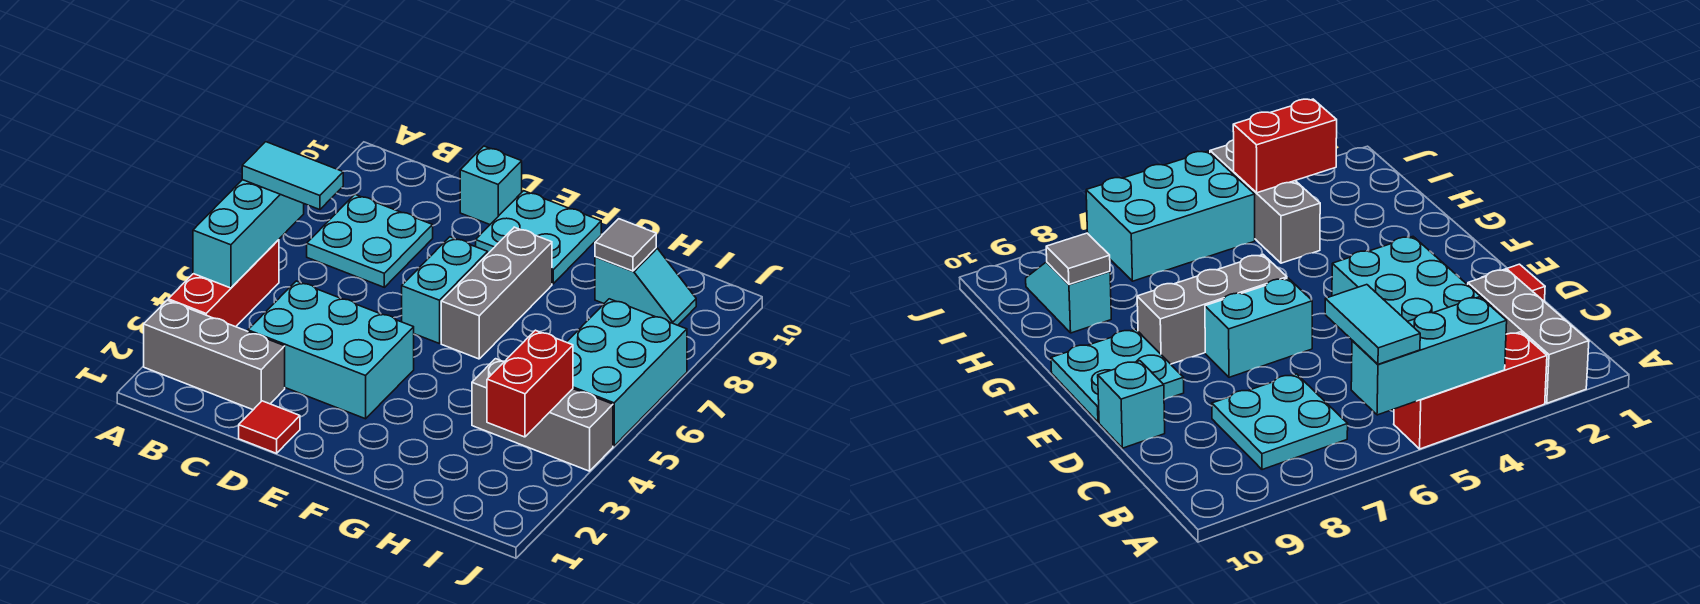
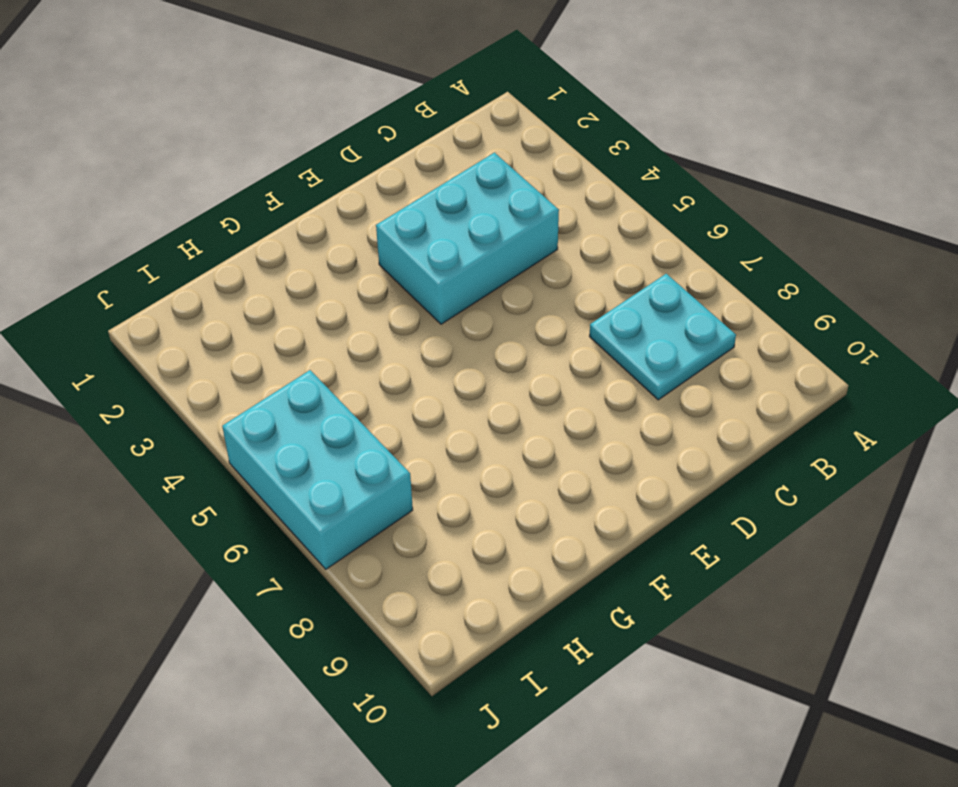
none -> grey brick A2:C2 level 1
none -> red brick A3:A5 level 1
none -> red tile D1 level 1

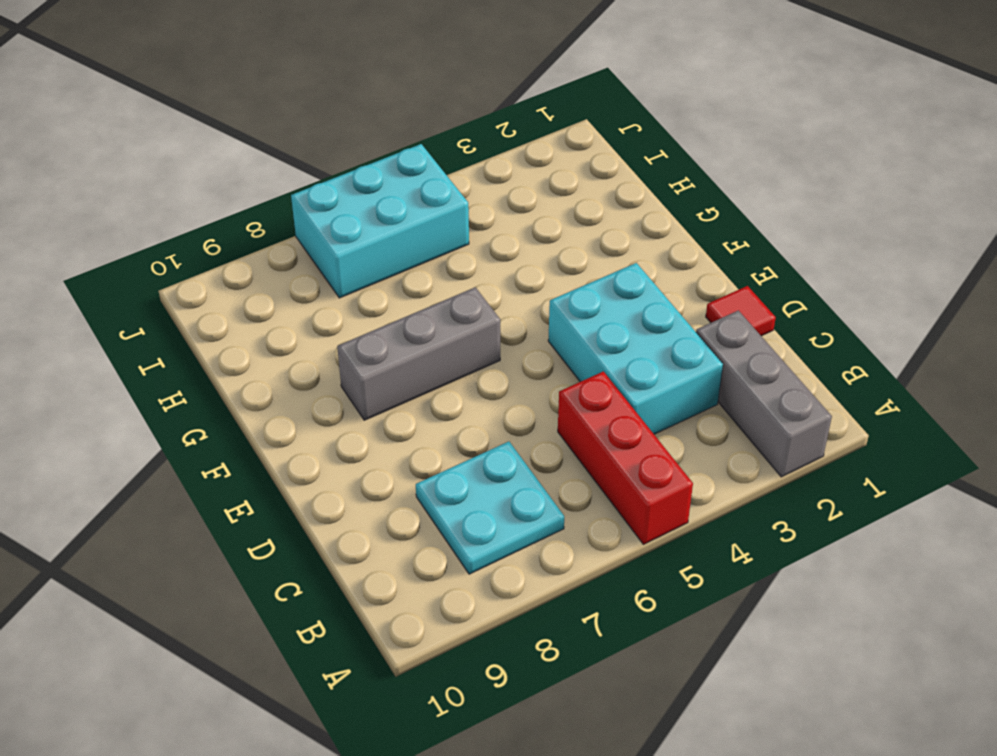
red brick A5:C5 level 1 -> red brick A3:A5 level 1
none -> cyan brick D10 level 1
none -> cyan brick E6:E7 level 1
none -> cyan plate E9:F10 level 1

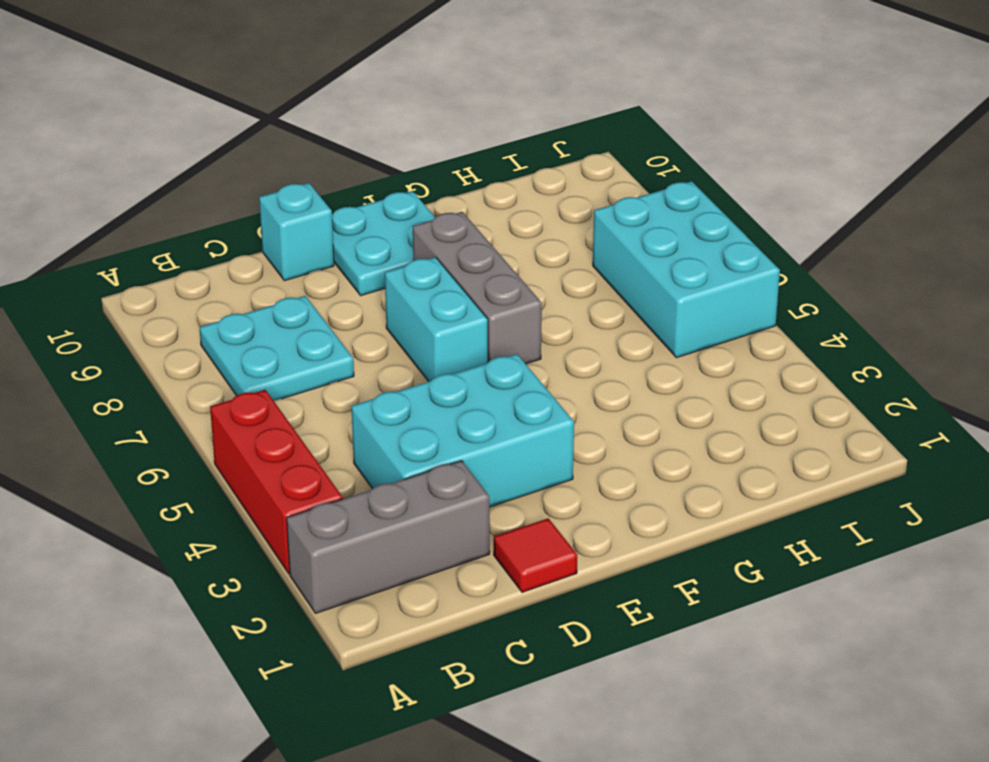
none -> grey brick H4:J4 level 1
none -> cyan slope H9:I9 level 1 top H
none -> cyan brick A4:A6 level 2

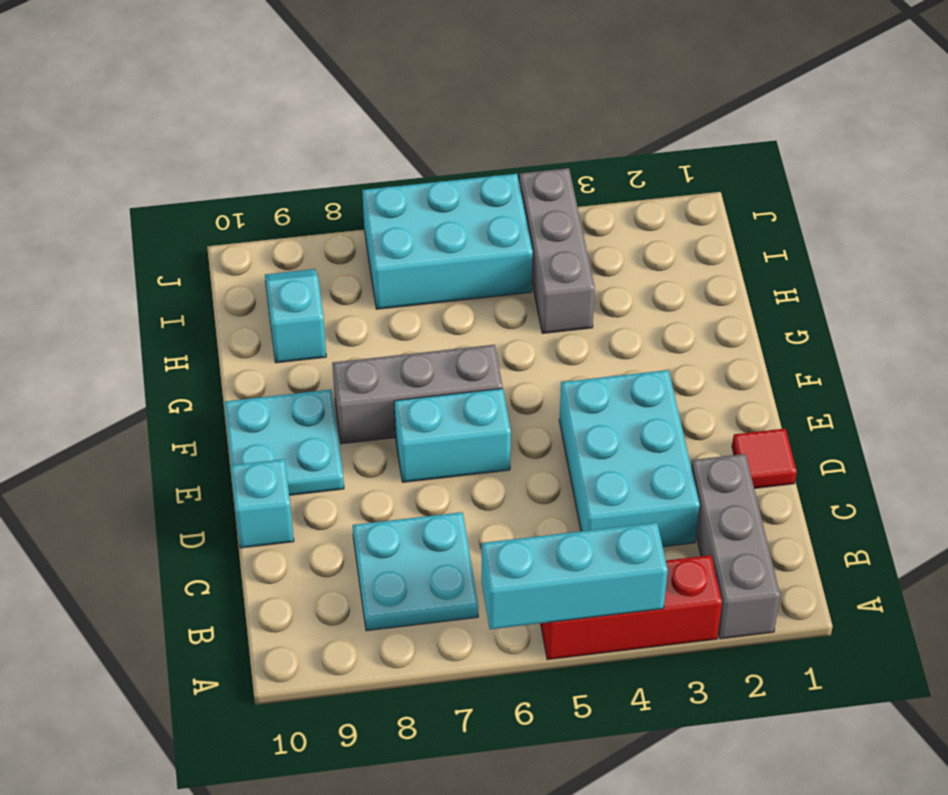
none -> grey tile H9 level 2
none -> red brick I3:I4 level 2
none -> cyan tile A6:B6 level 3

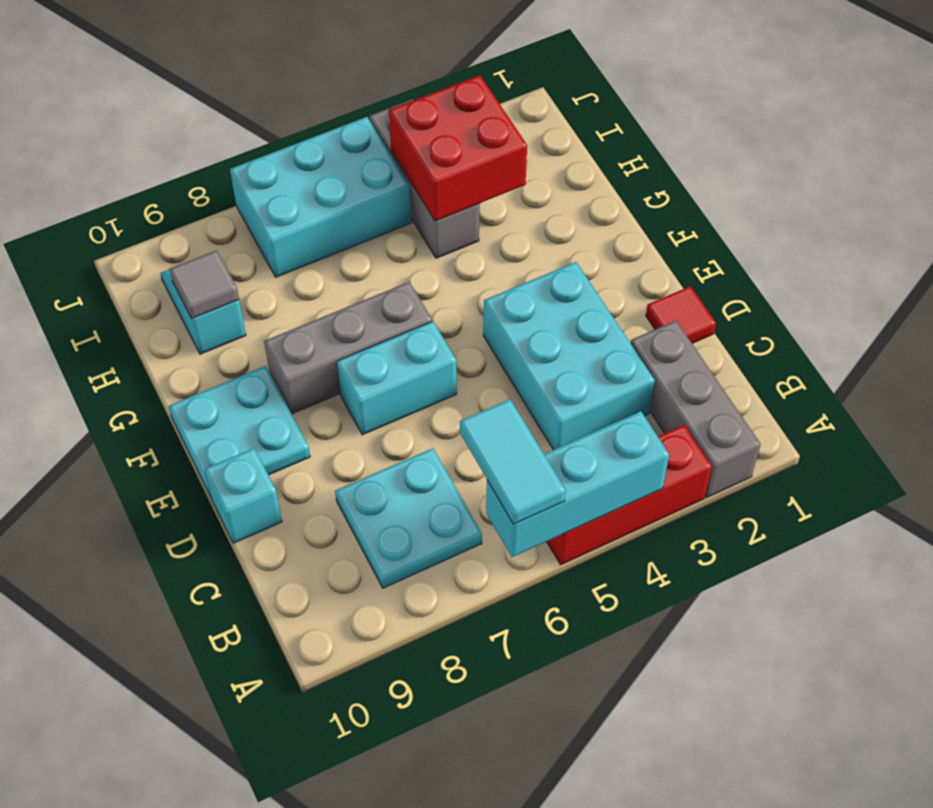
red brick H3:I4 level 2 -> red brick I3:I4 level 2

